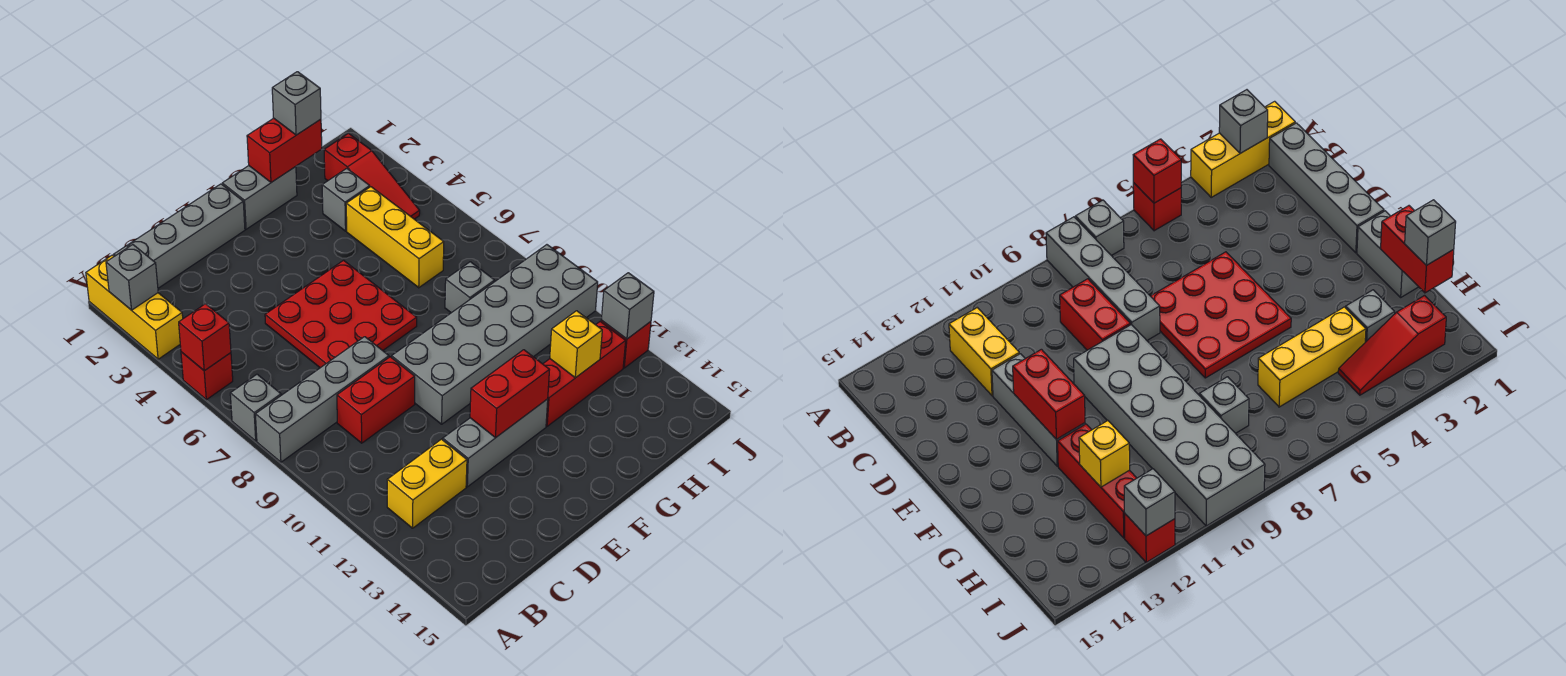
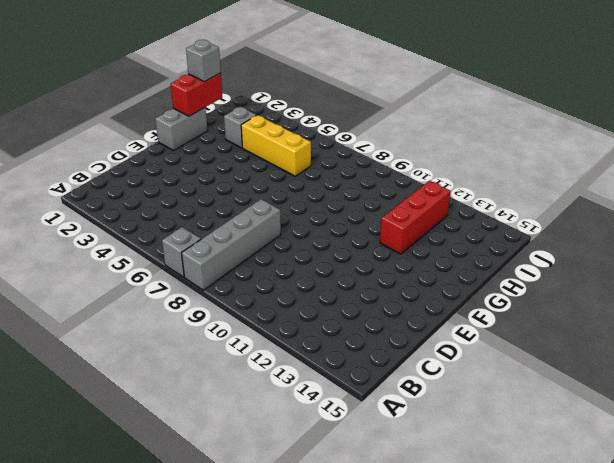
none -> yellow brick A1:A3 level 1
none -> red brick A5 level 1
none -> grey brick B1:E1 level 1

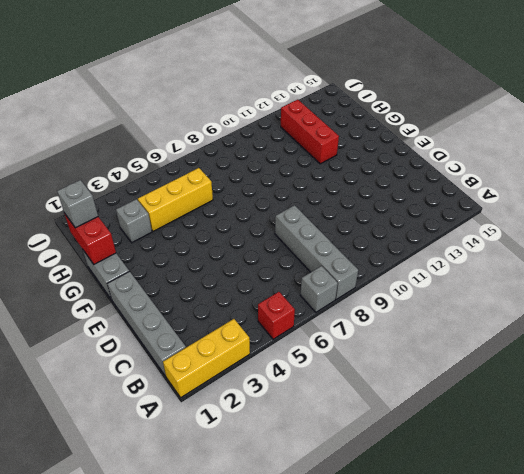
none -> yellow brick B12:C12 level 1
none -> red brick C9:D9 level 1
none -> red plate D5:F7 level 1

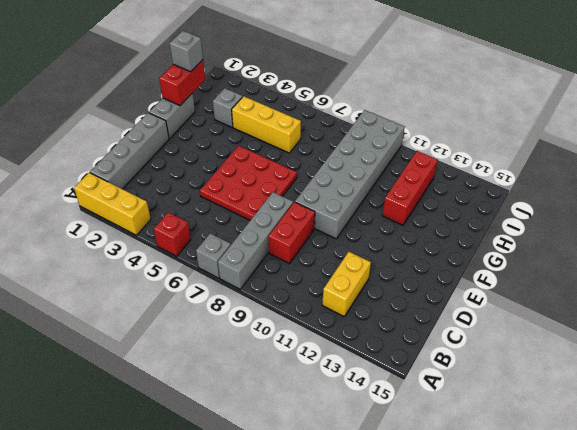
none -> grey brick D12:F12 level 1
none -> grey brick H8 level 1
none -> red slope I2:I4 level 1 top 2

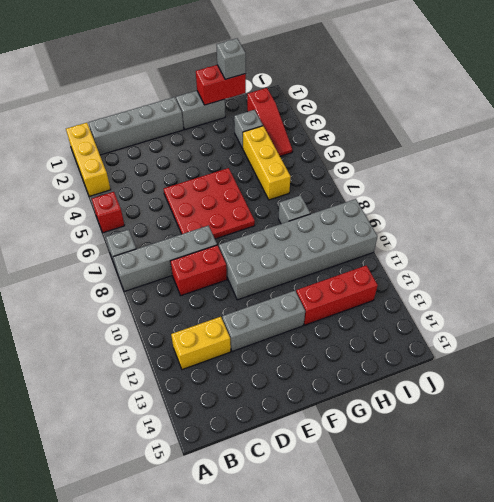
none -> red brick J12 level 1
none -> grey brick A2 level 2
none -> red brick A5 level 2

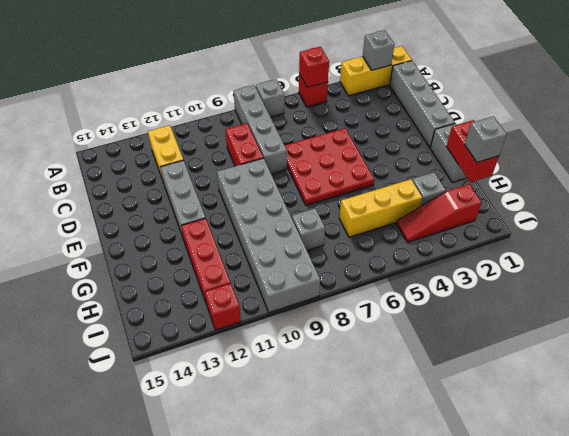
none -> red brick E12:F12 level 2
none -> yellow brick H12 level 2
none -> grey brick J12 level 2

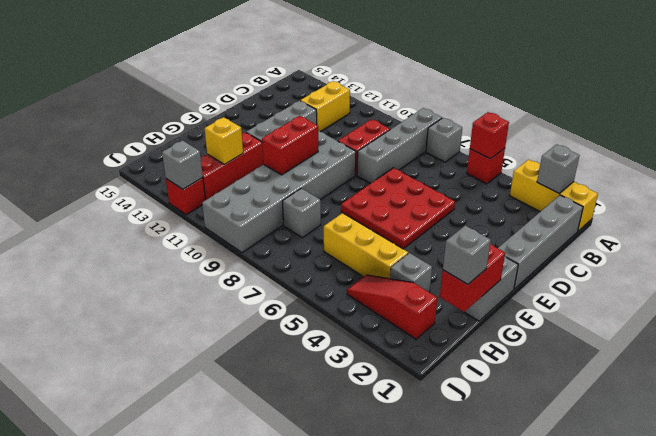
red brick F10:G10 level 2 -> red brick E12:F12 level 2

